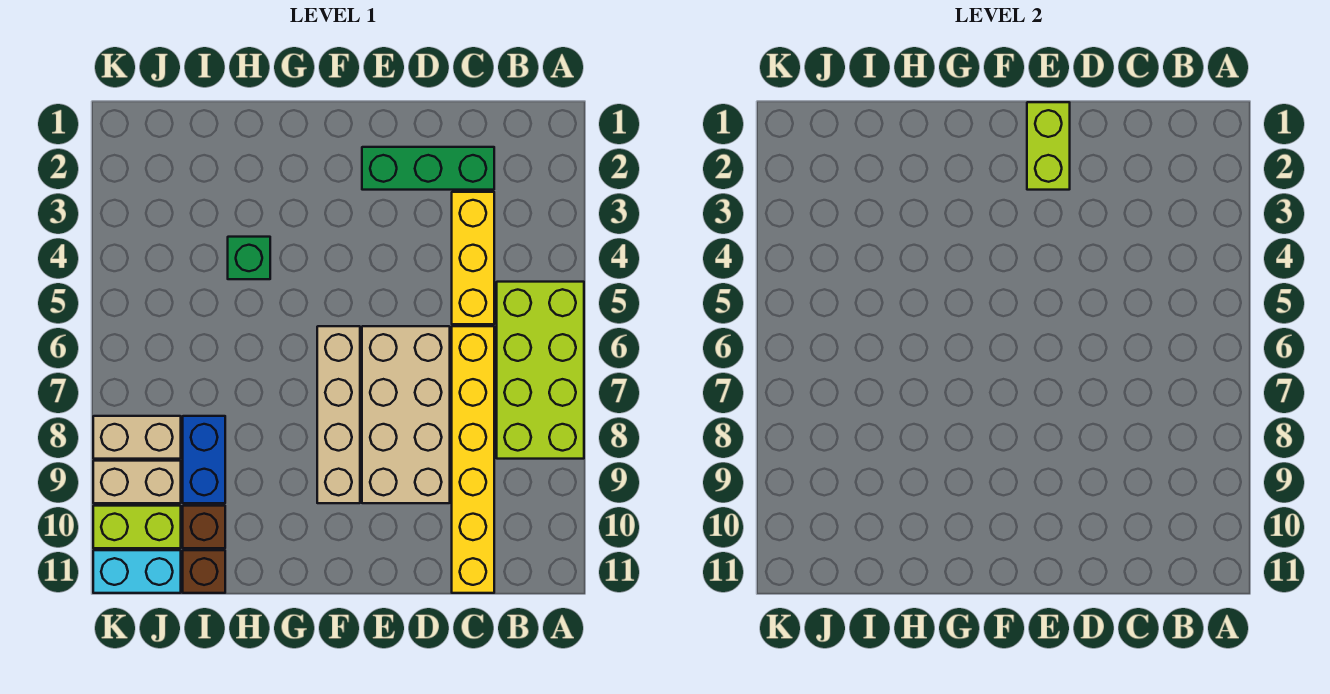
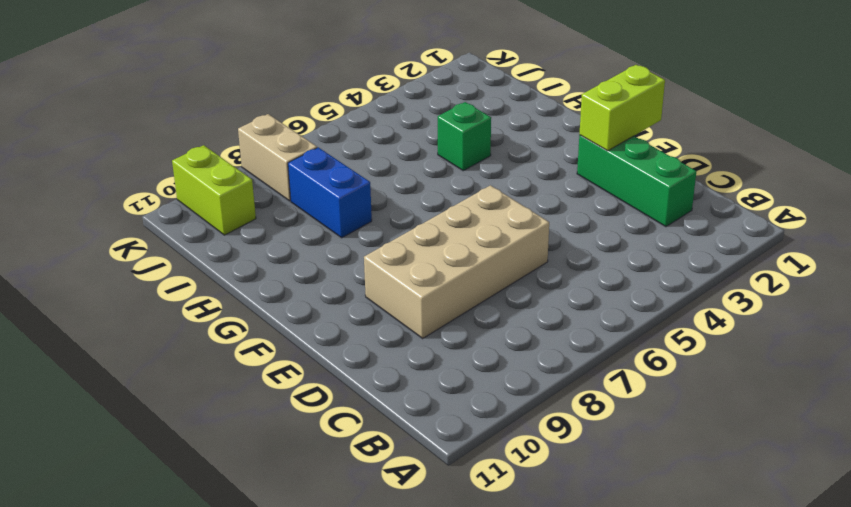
blue brick H8:I8 level 1 -> blue brick I8:I9 level 1
none -> lime brick A5:B8 level 1
none -> yellow brick C3:C5 level 1
none -> yellow brick C6:C11 level 1

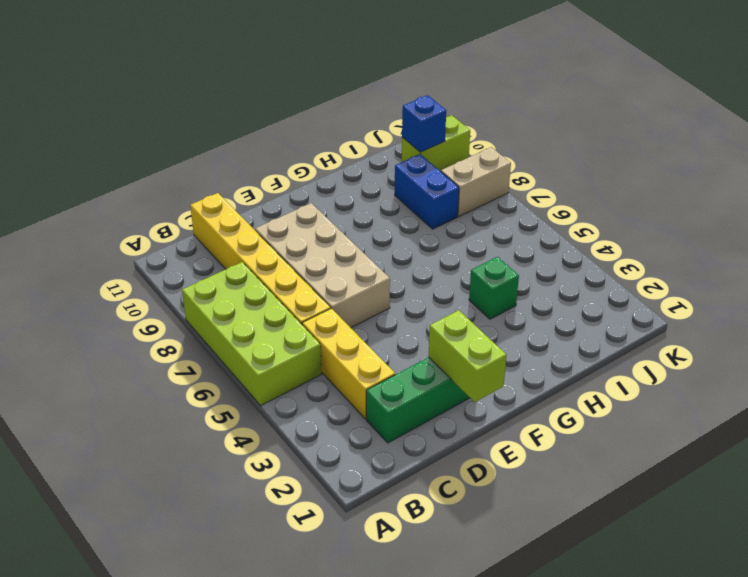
blue brick J10 level 2 -> none
none -> tan brick F6:F9 level 1
none -> brown brick I10 level 1
none -> brown brick I11 level 1

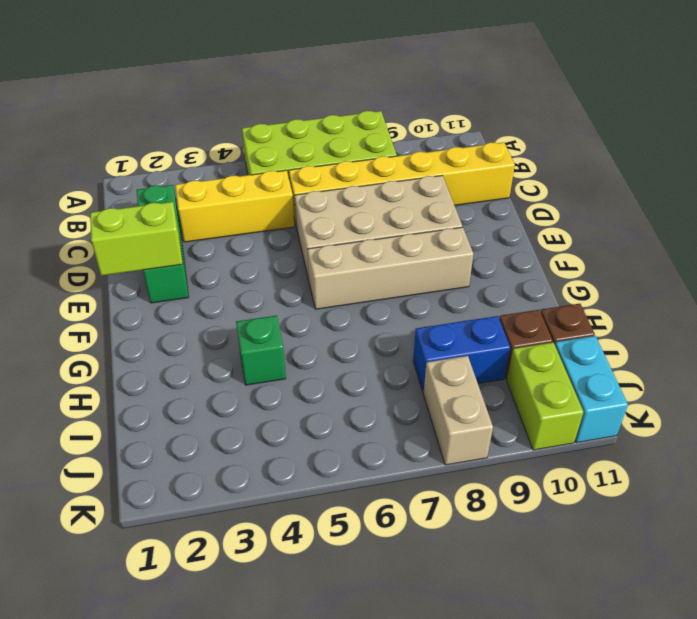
none -> tan brick J9:K9 level 1

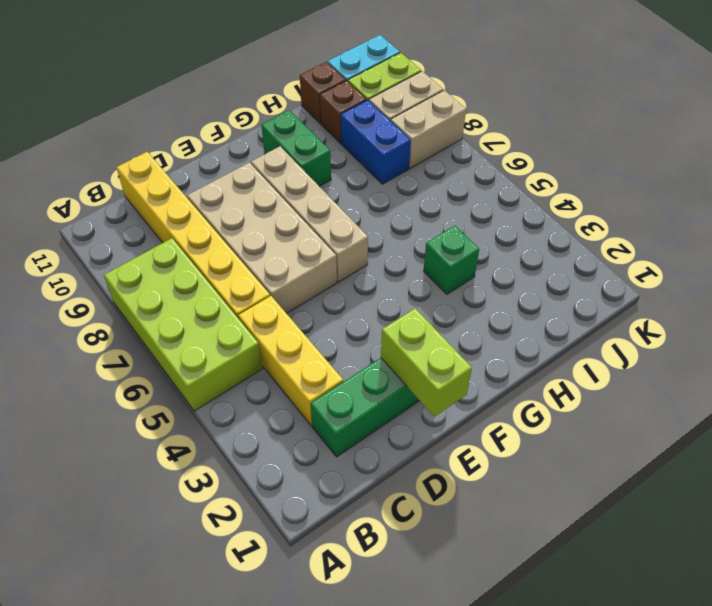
green brick G9:G10 level 1 -> none

